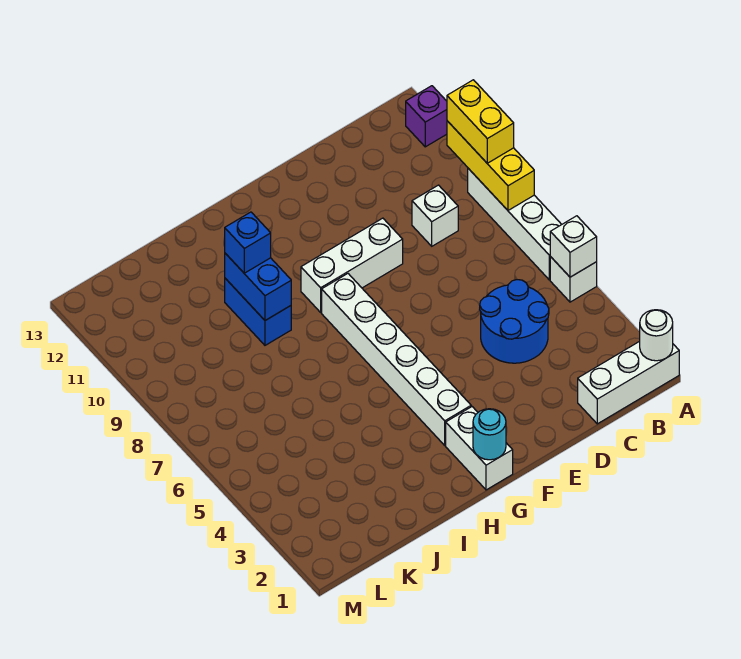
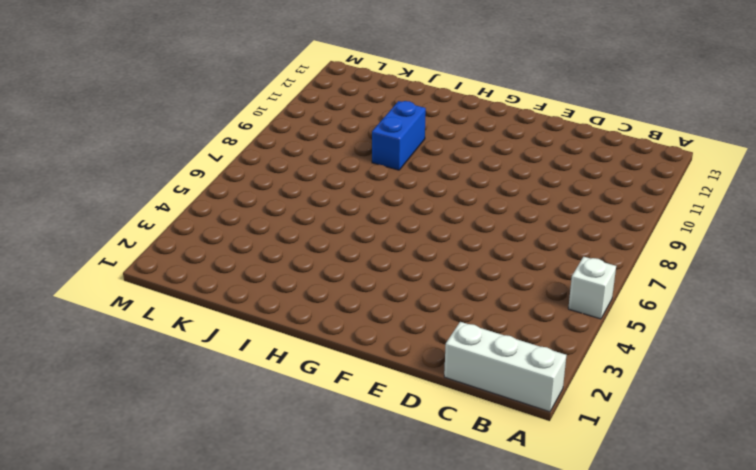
none -> white brick A6:A9 level 1
none -> purple brick A12 level 1
none -> blue round brick C4:D5 level 1

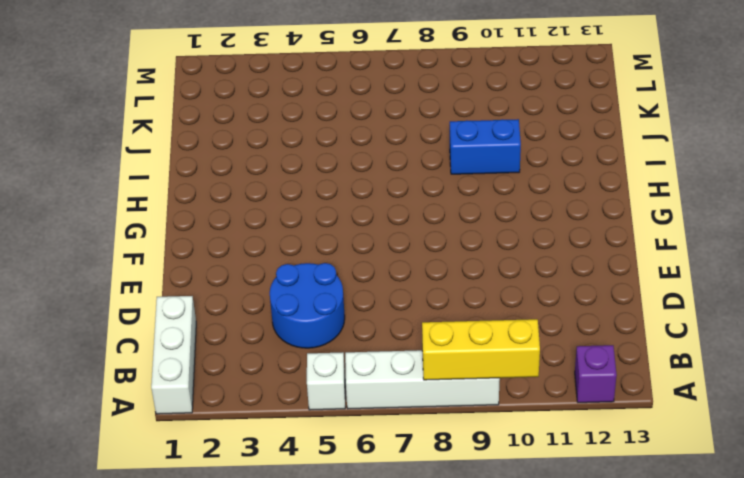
none -> white brick C9 level 1
none -> white brick E9:G9 level 1
none -> white brick G1:G2 level 1

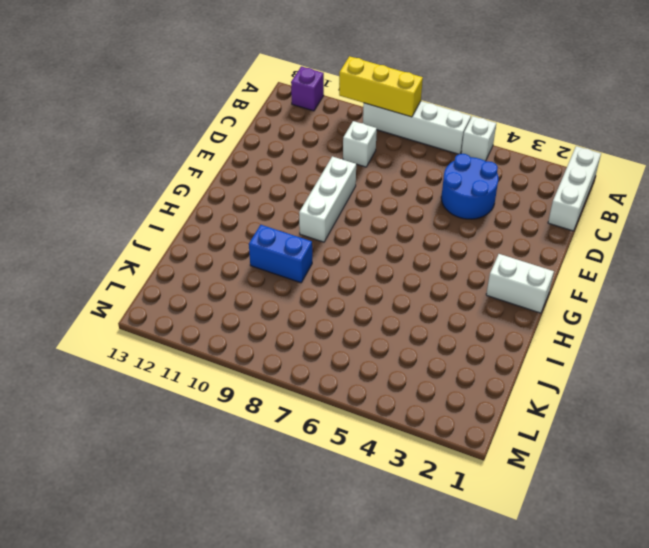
none -> white brick G3:G8 level 1
none -> white round brick A1 level 2
none -> white brick A5 level 2

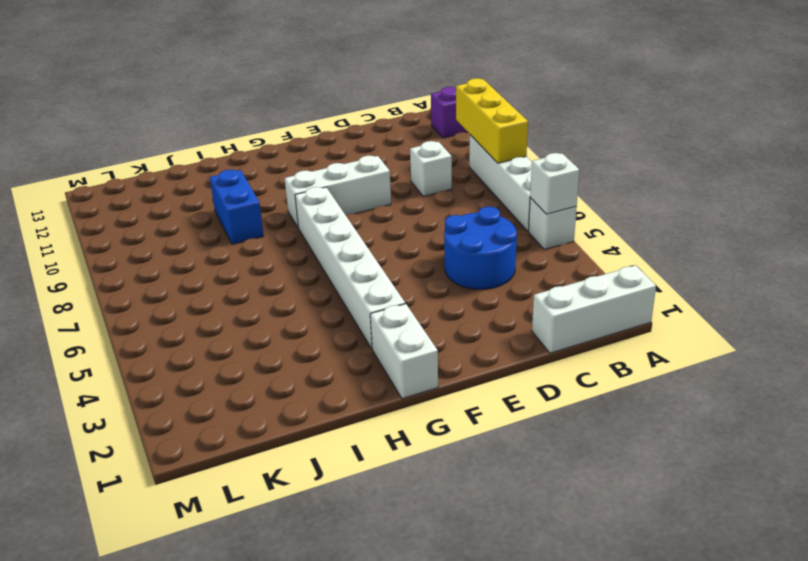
none -> white round brick A1 level 2
none -> cyan round brick G1 level 2
none -> blue brick I9:I10 level 2

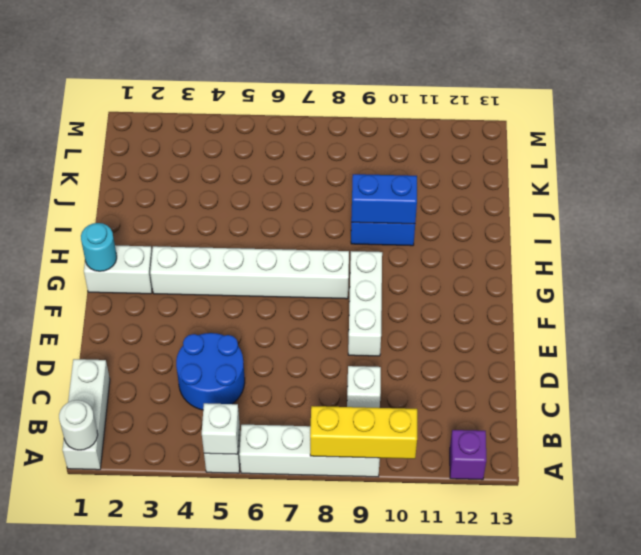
none -> yellow brick A9:A10 level 3
none -> blue brick I10 level 3

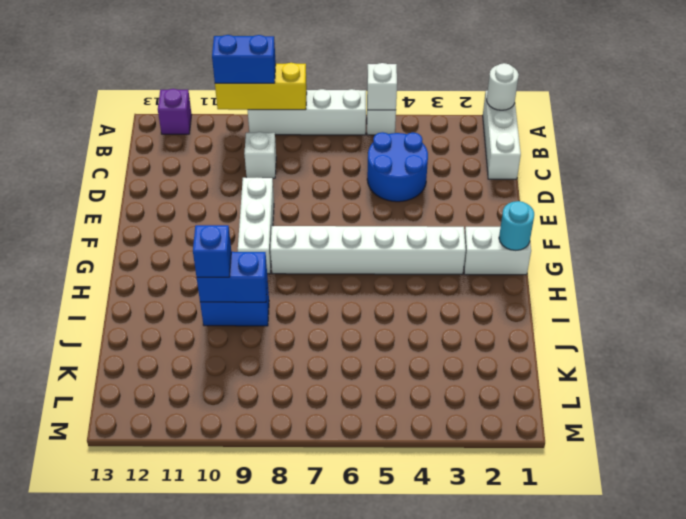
blue brick A9:A10 level 3 -> yellow brick A9:A10 level 3

